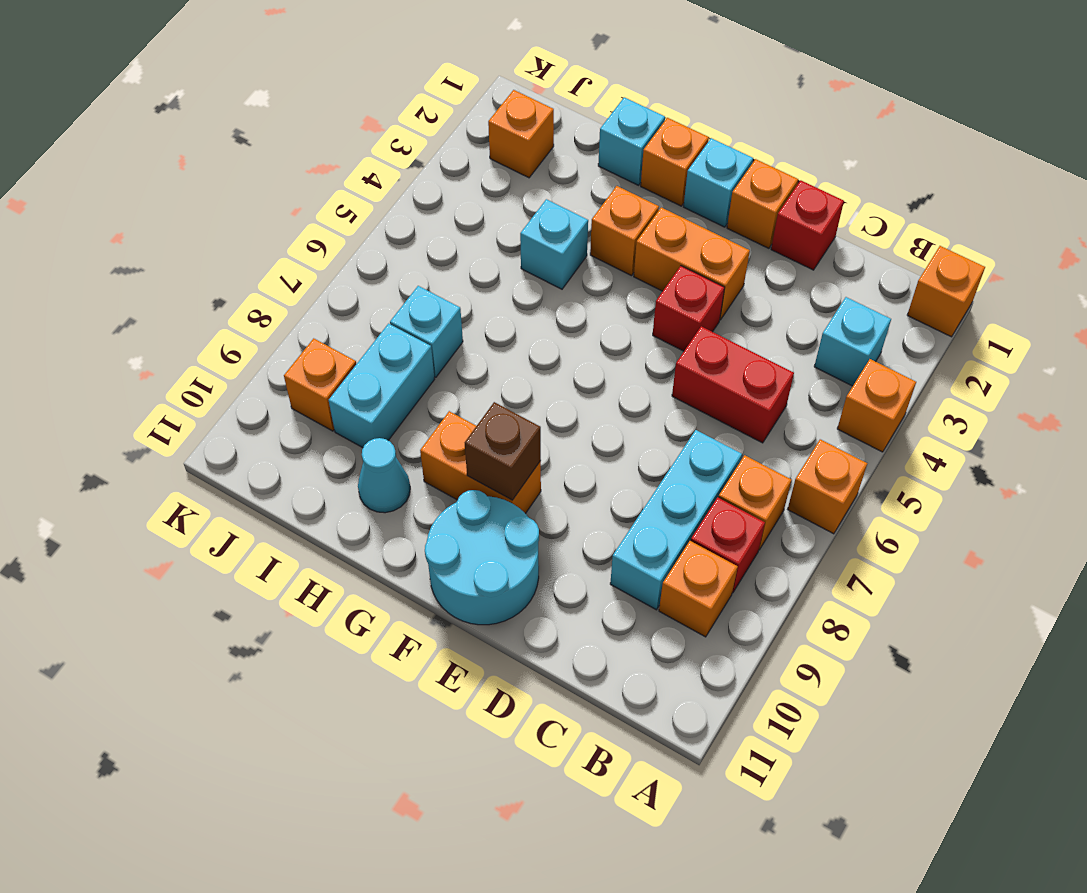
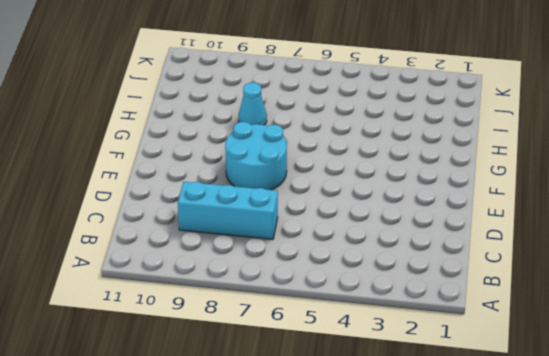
cyan round brick E7:F8 level 1 -> cyan round brick E10:F11 level 1
cyan cone H8 level 1 -> cyan cone H10 level 1
none -> orange brick A1 level 1
none -> orange brick A4 level 1
none -> orange brick A6 level 1

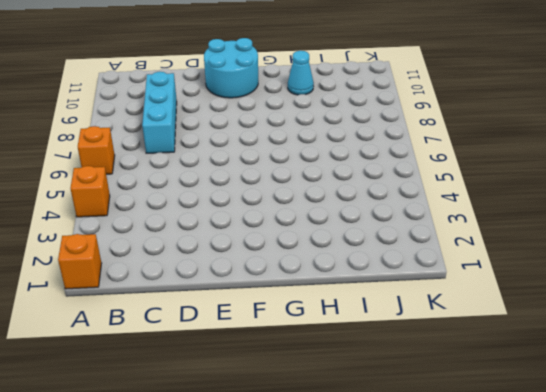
none -> cyan brick B3 level 1
none -> orange brick B7 level 1
none -> red brick B8 level 1

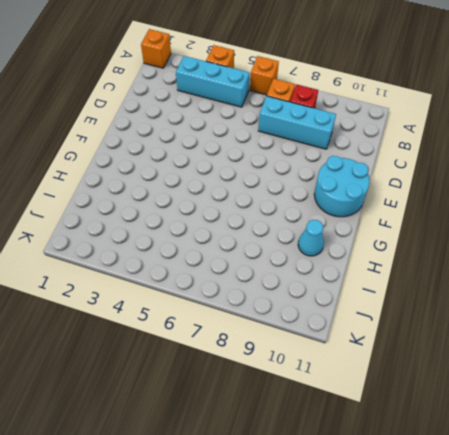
cyan brick B3:B5 level 1 -> cyan brick B3 level 1
none -> orange brick B9 level 1
none -> red brick C5:D5 level 1
none -> red brick D1 level 1

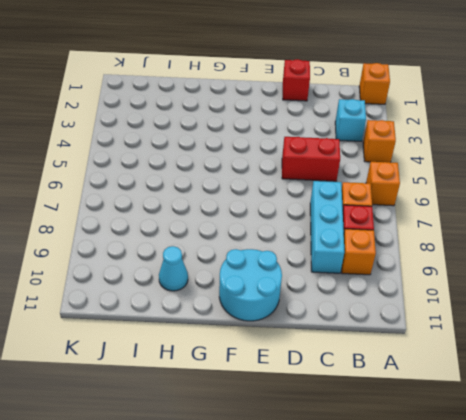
none -> orange brick E1 level 1
none -> orange brick E3:F3 level 1
none -> red brick E4 level 1

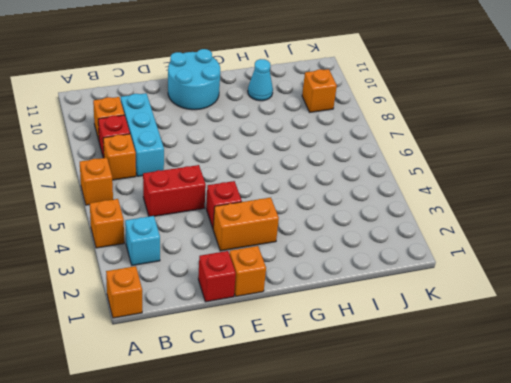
none -> cyan brick F1 level 1
none -> orange brick F9:G9 level 1
none -> orange brick G1 level 1

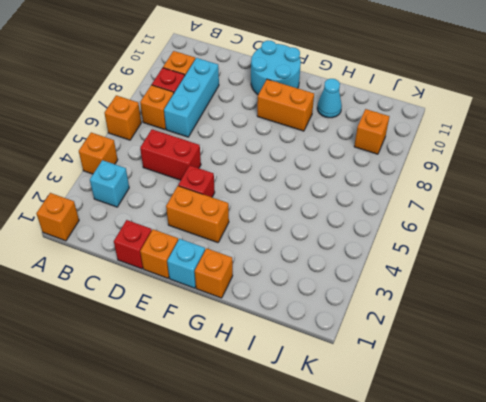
none -> orange brick G3 level 1
none -> cyan brick H1 level 1
none -> cyan brick H4 level 1

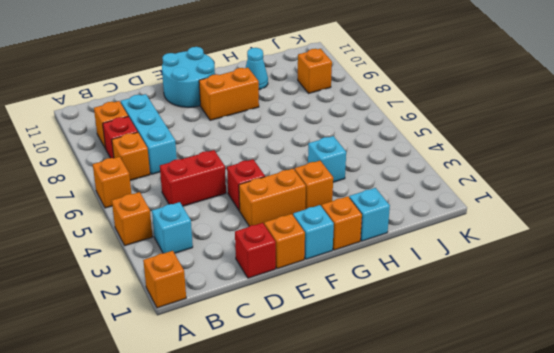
none -> cyan brick I7 level 1
none -> cyan brick I8:I9 level 1
none -> orange brick J2 level 1

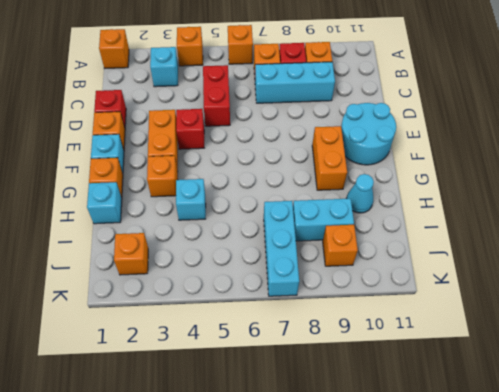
cyan brick I7:K7 level 1 -> cyan brick I7 level 1
none -> brown brick F9 level 2

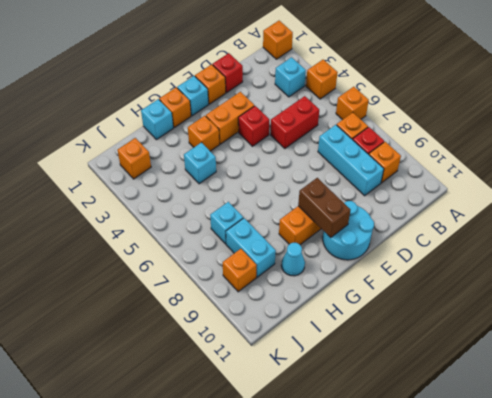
brown brick F9:F10 level 2 -> brown brick F9 level 2

